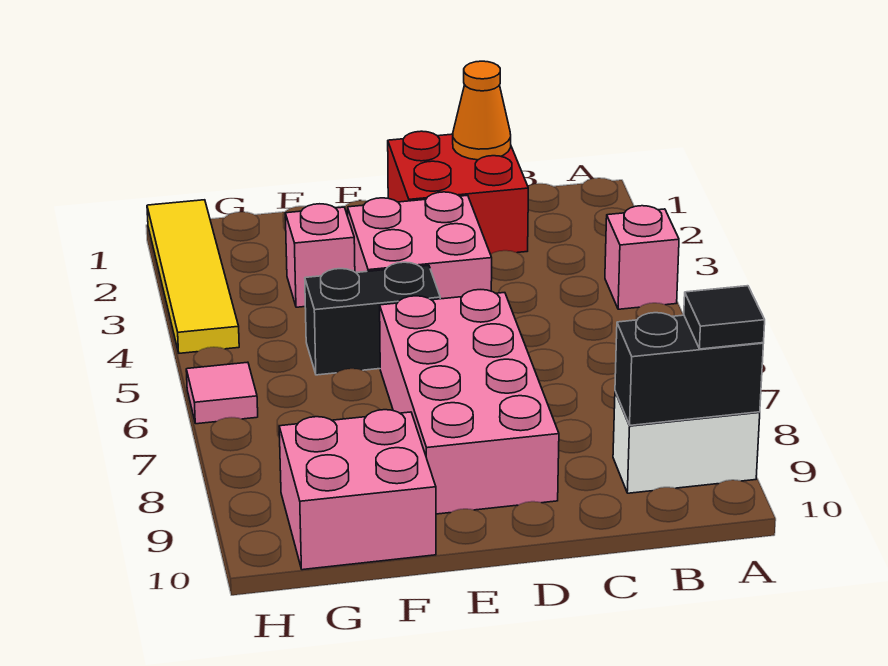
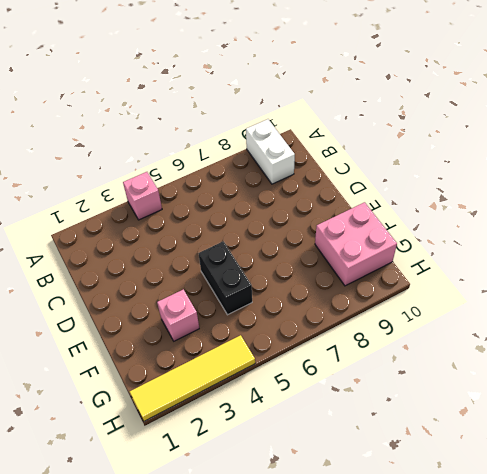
none -> red brick C1:D2 level 1
none -> pink brick D3:E4 level 1
none -> pink brick D6:E9 level 1

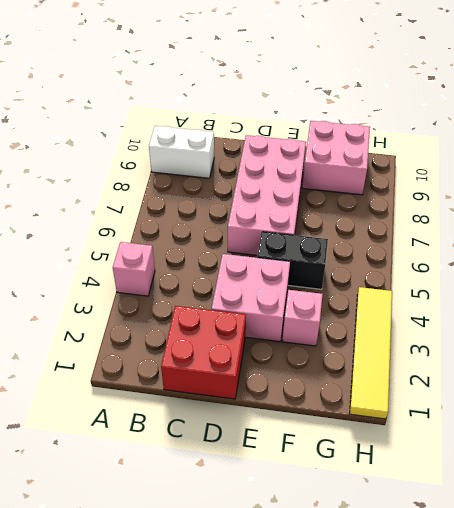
none -> pink tile H6 level 1
none -> black brick A9:B9 level 2
none -> orange cone C1 level 2

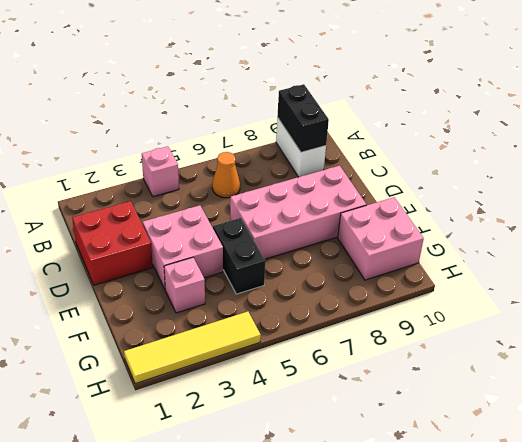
orange cone B6 level 1 -> orange cone C1 level 2
none -> pink tile H6 level 1
none -> black tile A9 level 3

